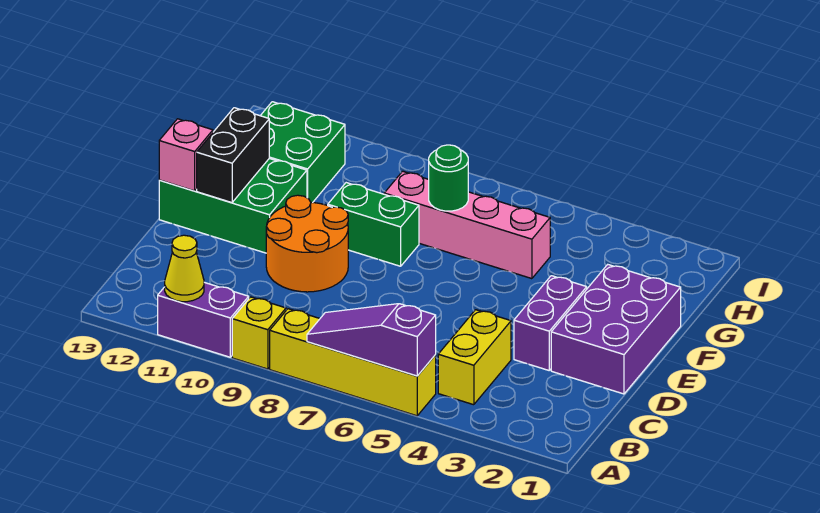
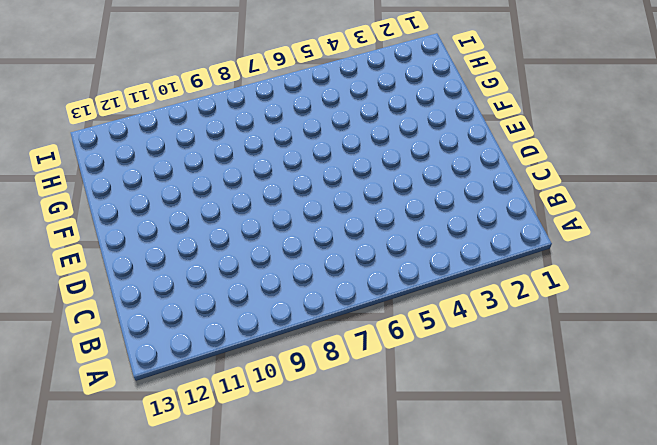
none -> yellow brick A5:A8 level 1
none -> yellow brick A9 level 1
none -> purple brick A10:A11 level 1

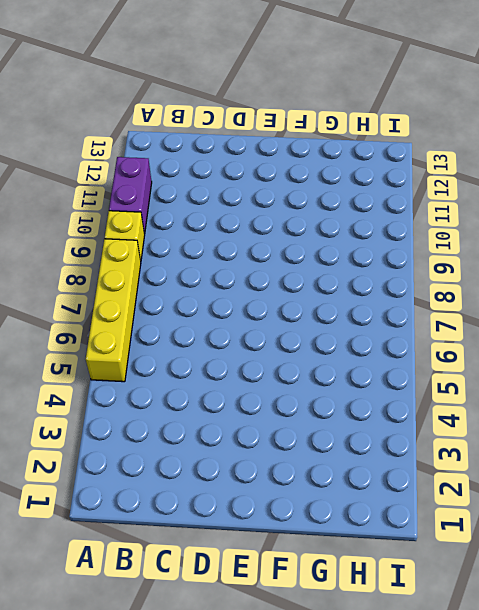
none -> yellow brick B4:C4 level 1
none -> purple brick D1:F2 level 1
none -> purple brick D3:E3 level 1

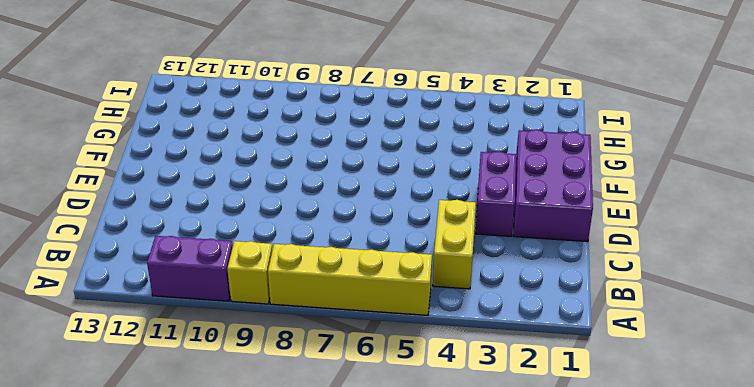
none -> orange round brick D9:E10 level 1
none -> green brick E11:F13 level 1
none -> green brick F8:F9 level 1

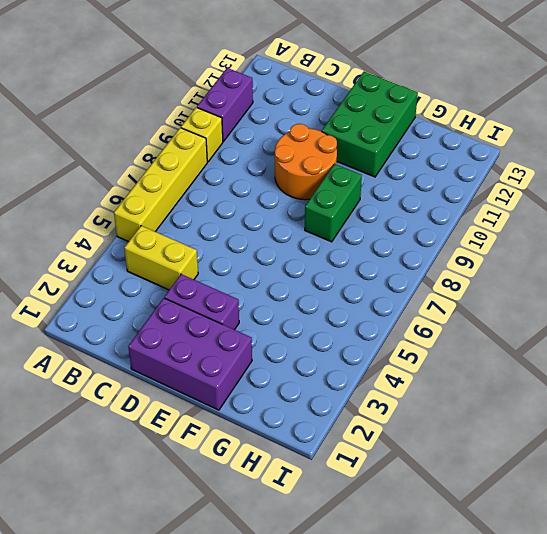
none -> pink brick G5:G8 level 1
none -> green brick G11:H12 level 1
none -> purple slope A5:A7 level 2 top 5

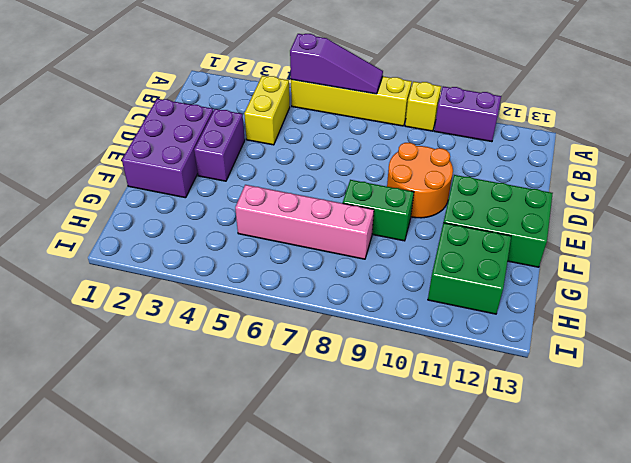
none -> yellow cone A11 level 2
none -> black brick E12:F12 level 2
none -> pink brick E13 level 2

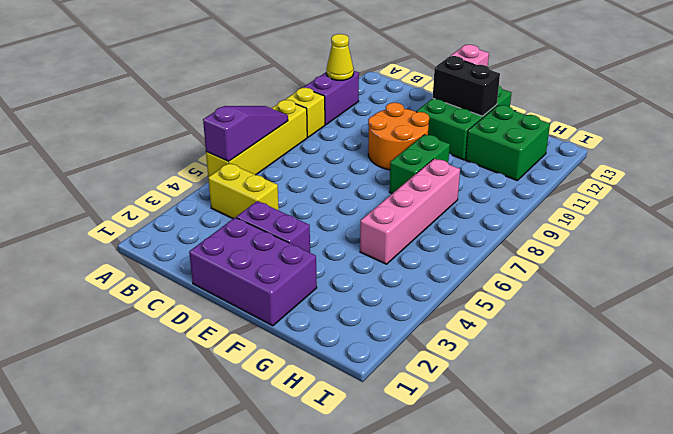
none -> green round brick G7 level 2

